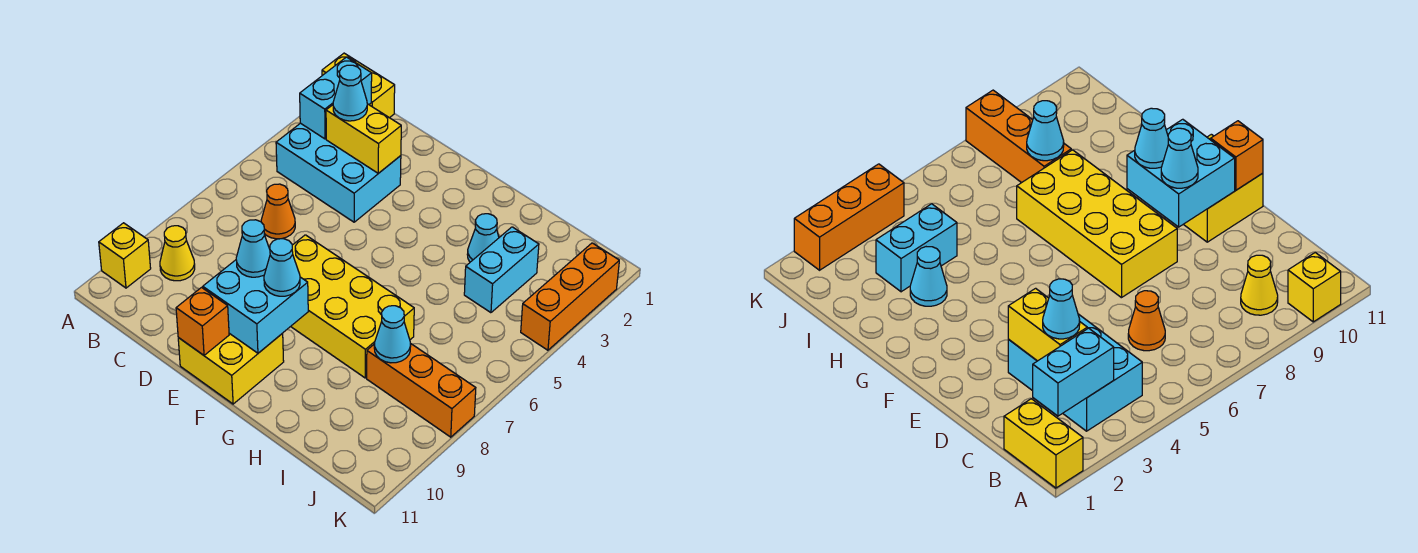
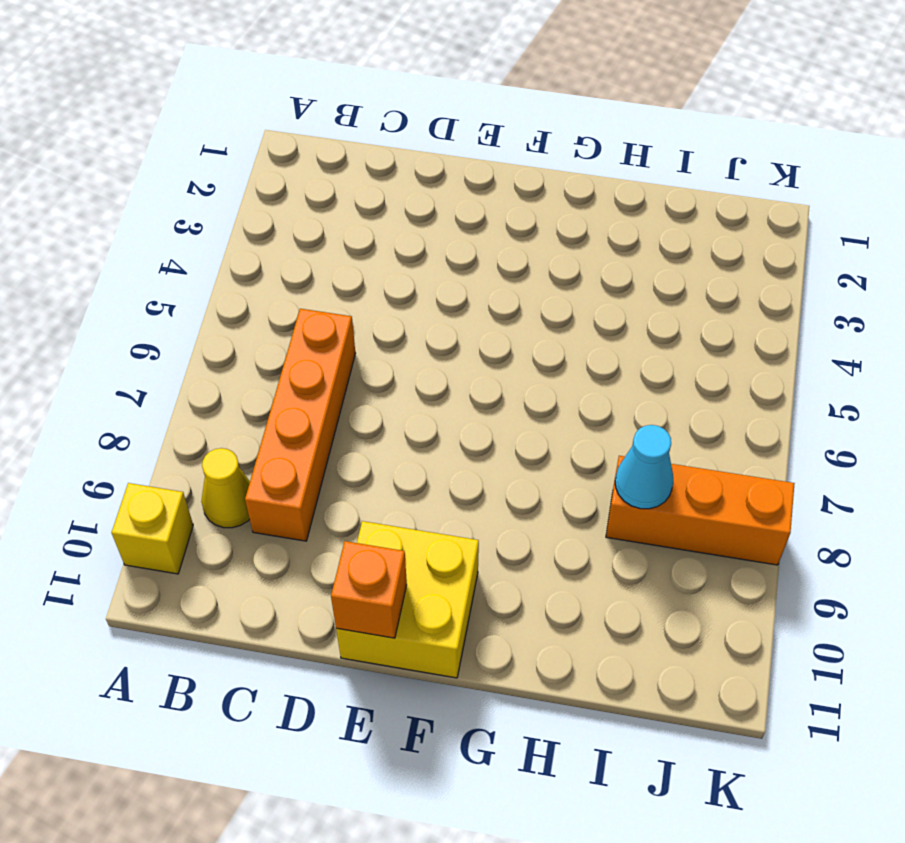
orange brick C6:C9 level 1 -> orange cone C6 level 1
none -> yellow brick A1:B1 level 1
none -> cyan brick B3:D4 level 1
none -> yellow brick E7:H8 level 1

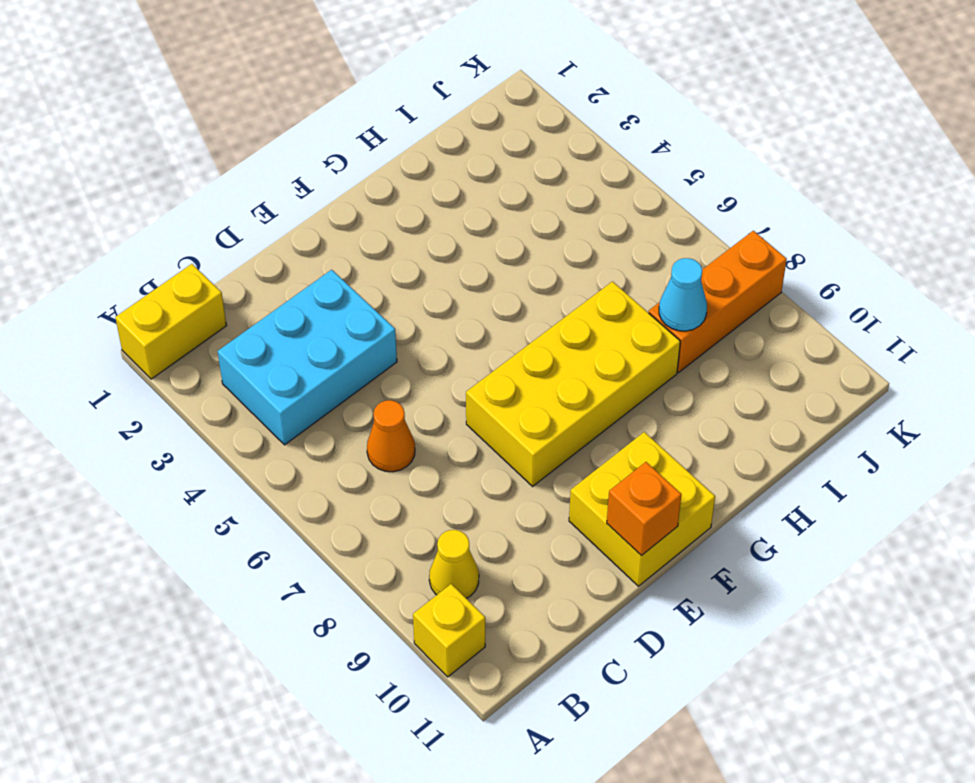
none -> cyan cone H3 level 1
none -> cyan brick I3:I4 level 1
none -> orange brick K2:K4 level 1

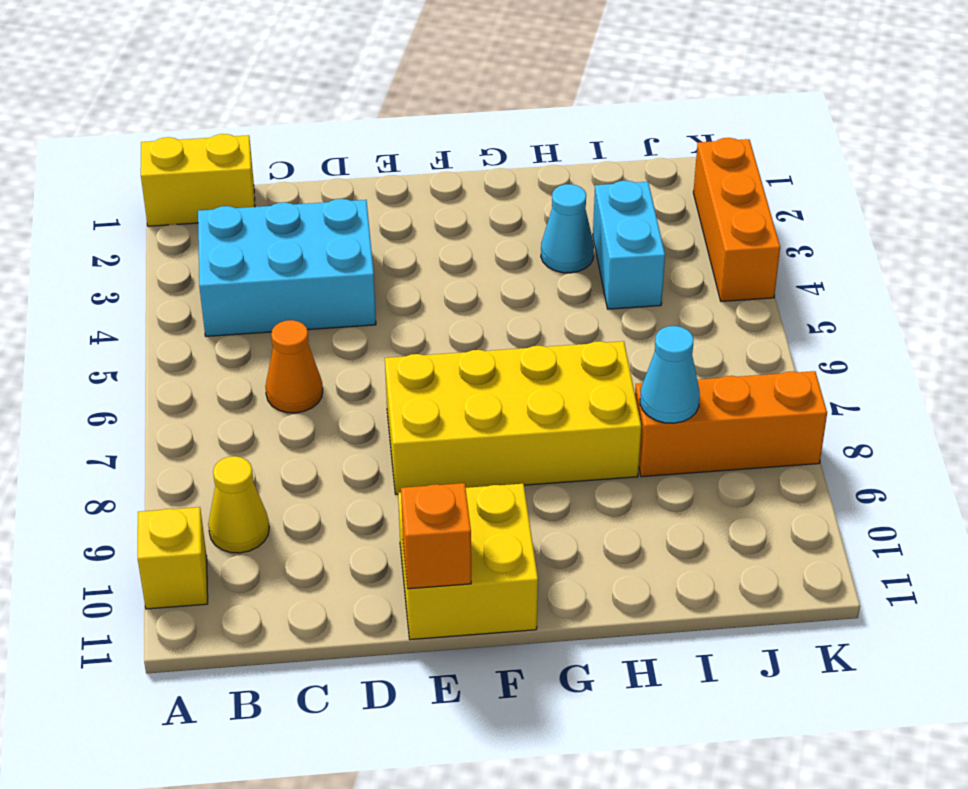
none -> cyan brick B2:B3 level 2
none -> yellow brick C3:D3 level 2
none -> cyan brick E9:F10 level 2

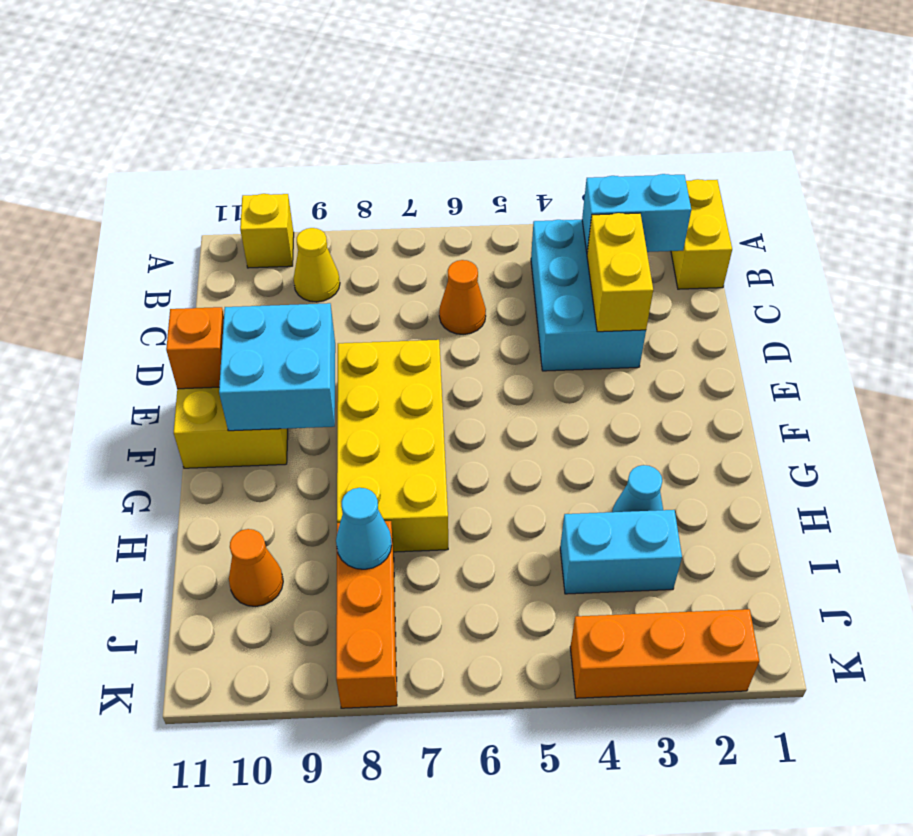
orange cone I10 level 1 -> none
none -> cyan cone C3 level 3
none -> cyan cone E9 level 3
none -> cyan cone F9 level 3

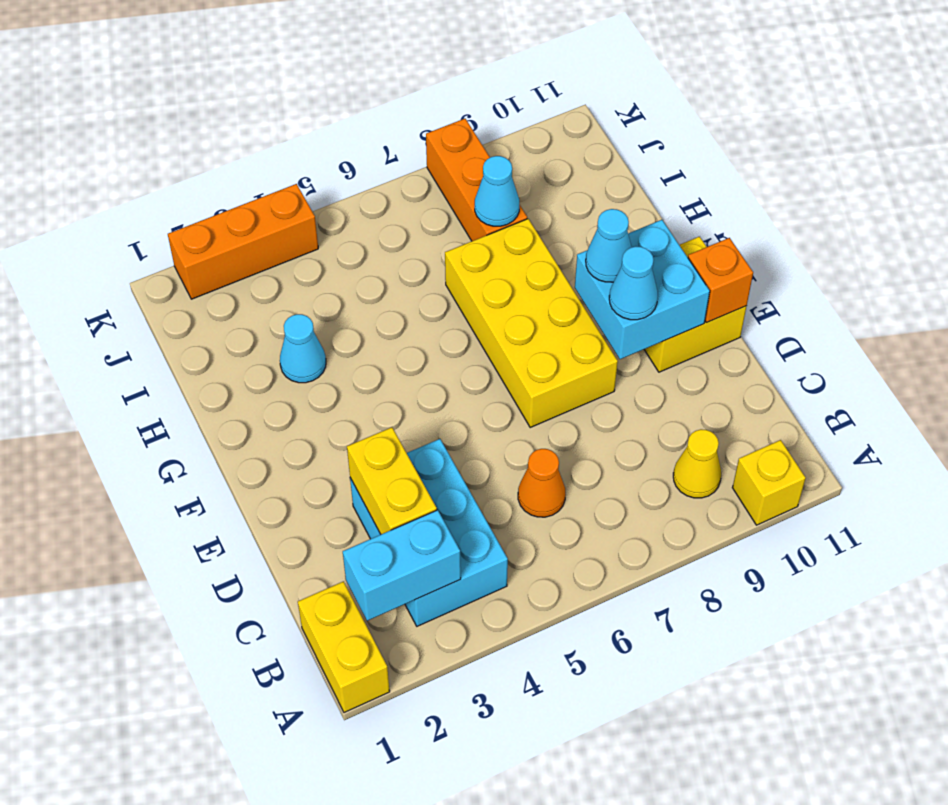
none -> cyan brick I3:I4 level 1
none -> cyan cone C3 level 3

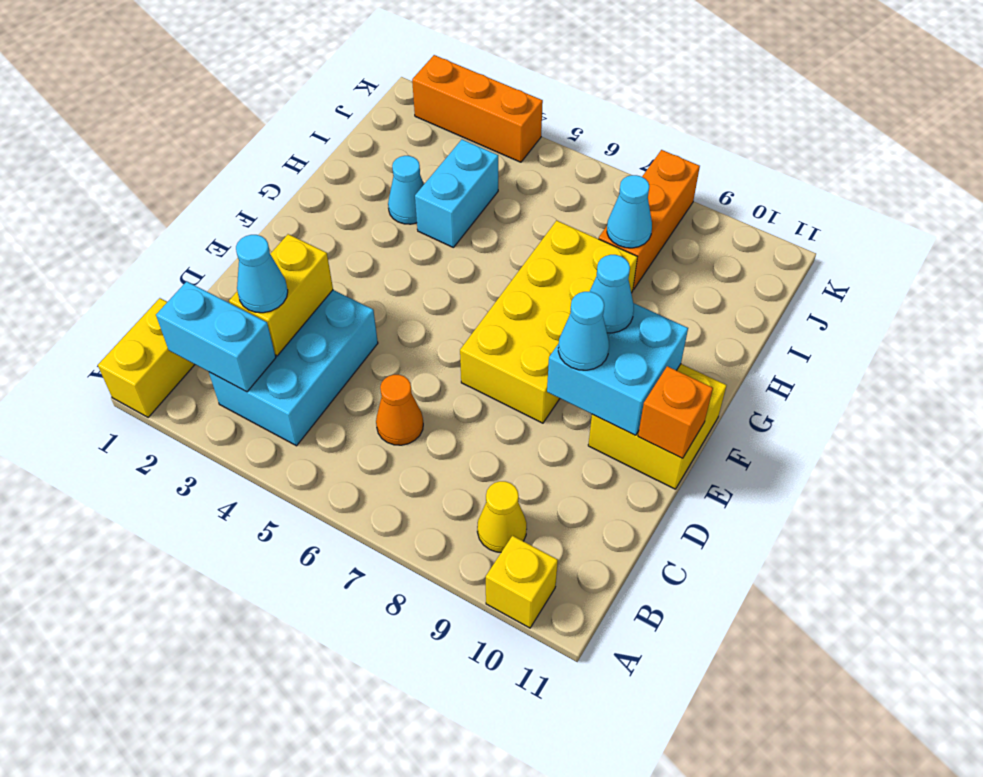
cyan brick H4:I4 level 1 -> cyan brick I3:I4 level 1

